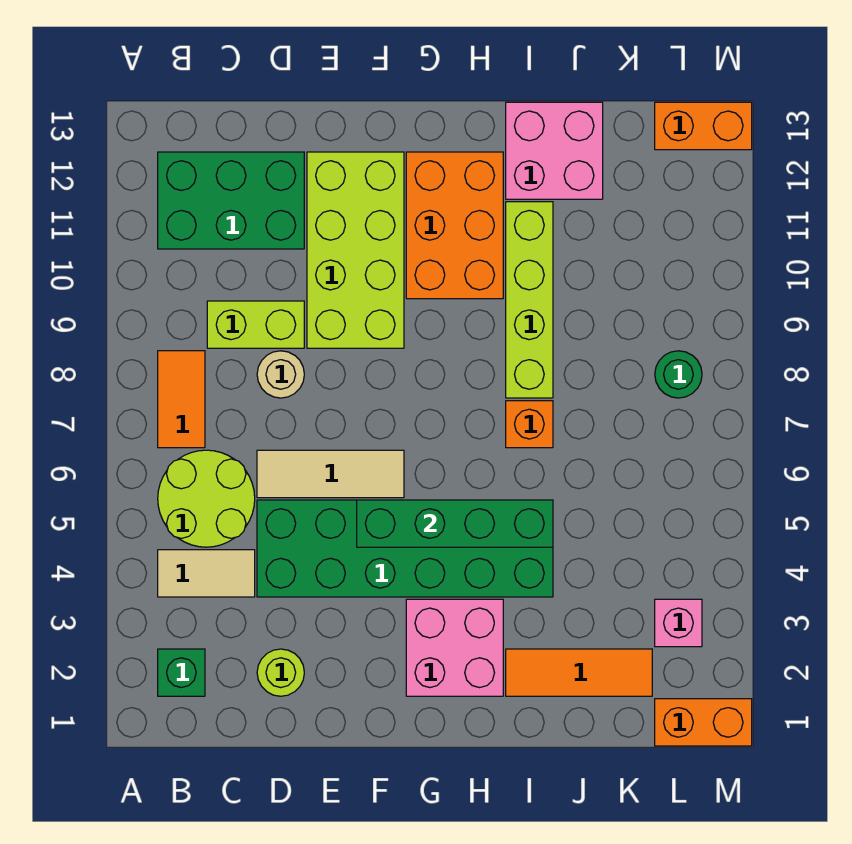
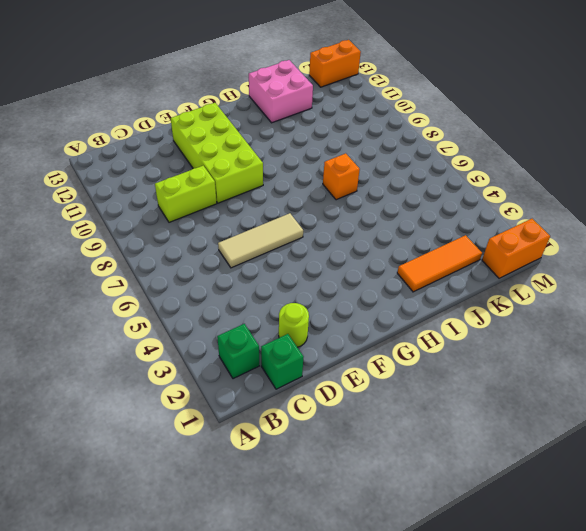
green brick C1 level 1 -> none
none -> tan tile B4:C4 level 1
none -> lime round brick B5:C6 level 1
none -> orange tile B7:B8 level 1

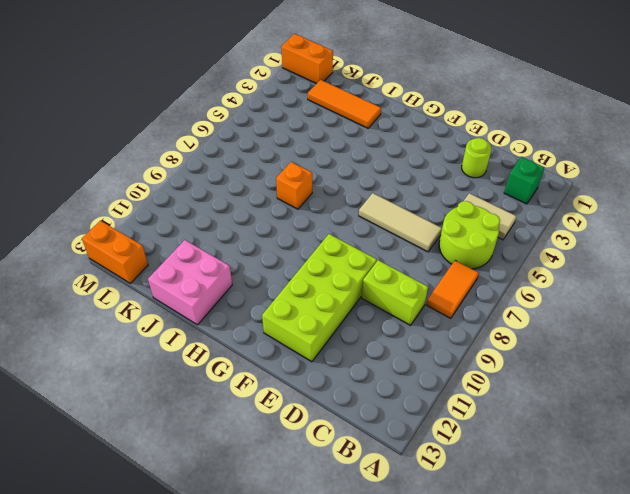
none -> green brick B11:D12 level 1
none -> green brick D4:I5 level 1
none -> tan round brick D8 level 1

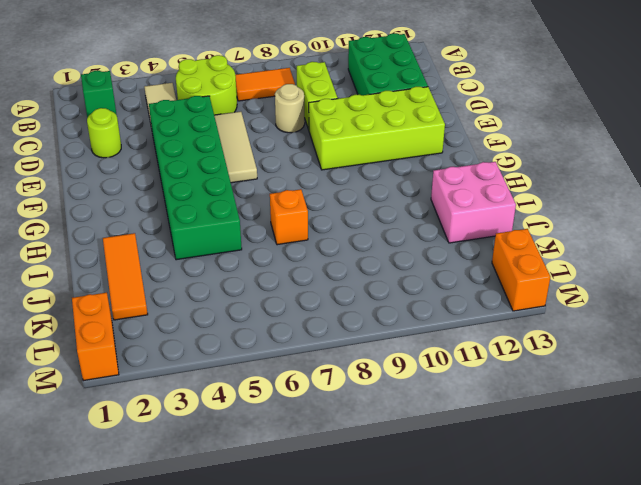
none -> pink brick G2:H3 level 1
none -> orange brick G10:H12 level 1
none -> lime brick I8:I11 level 1

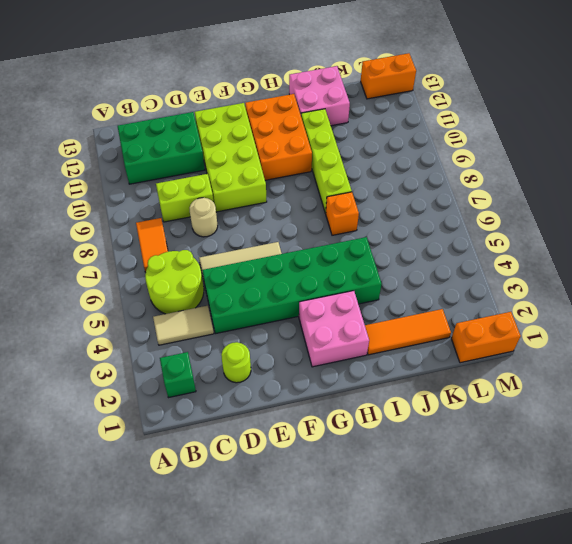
none -> pink brick L3 level 1
none -> green round brick L8 level 1
none -> green brick F5:I5 level 2

